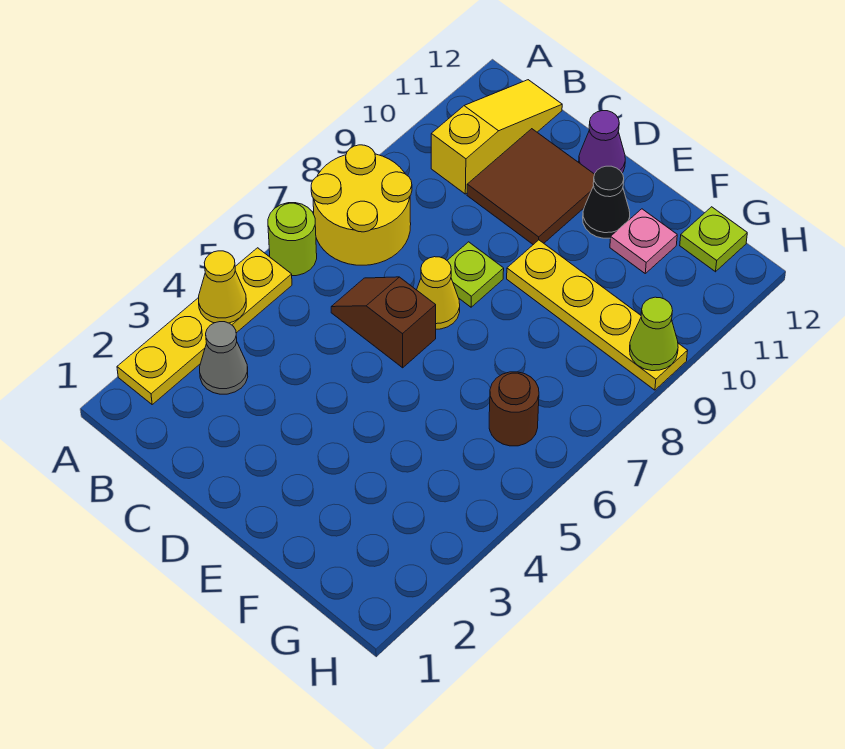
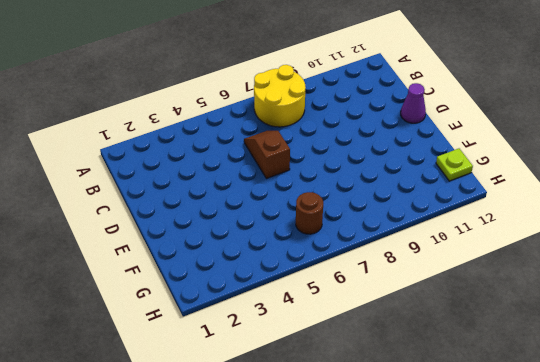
none -> yellow plate A2:A5 level 1
none -> lime round brick A6 level 1
none -> grey cone B3 level 1

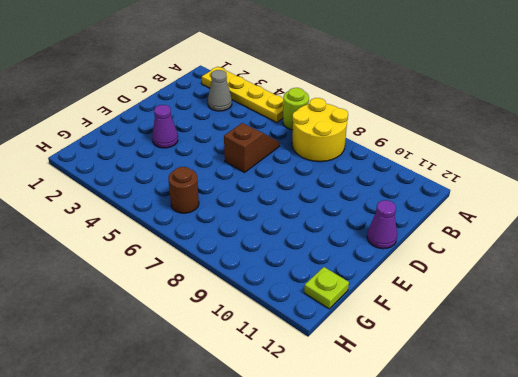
purple cone E3 level 1 -> none
none -> yellow slope B10:B12 level 1 top 10
none -> brown tile C10:D11 level 1
none -> yellow cone D7 level 1

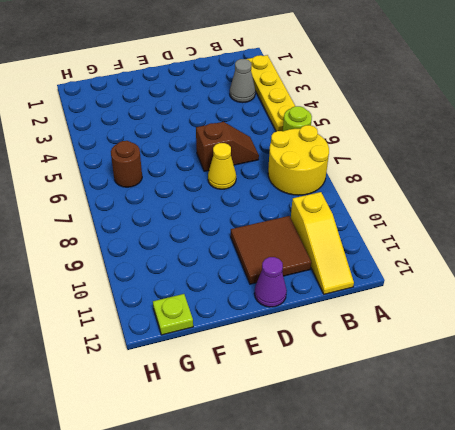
none -> lime plate D8 level 1
none -> yellow plate E9:H9 level 1
none -> black cone E11 level 1

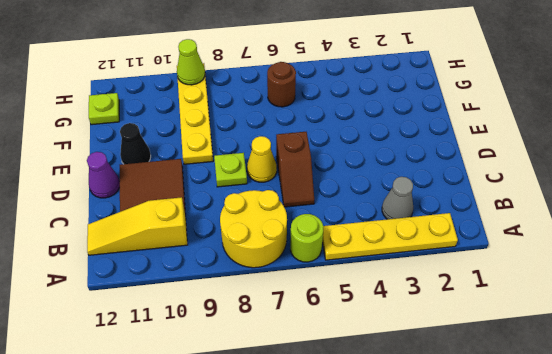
none -> pink plate F11 level 1
none -> yellow cone A4 level 2

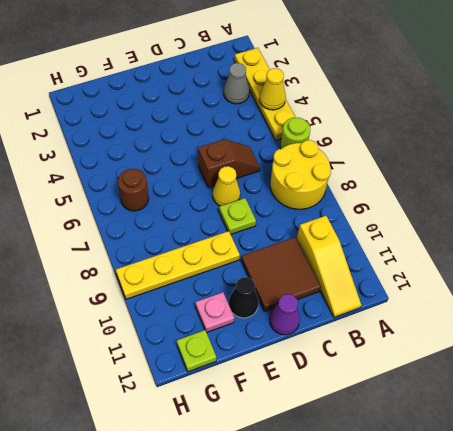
none -> lime cone H9 level 2

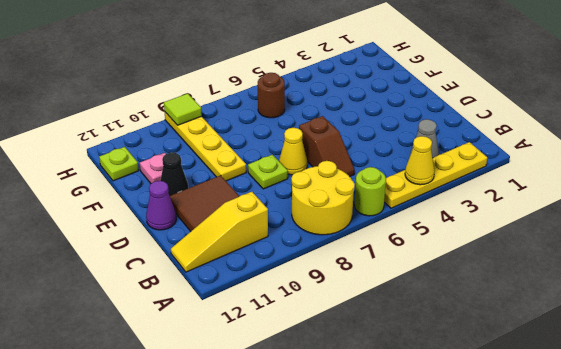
lime tile H9 level 2 -> lime cone H9 level 2

